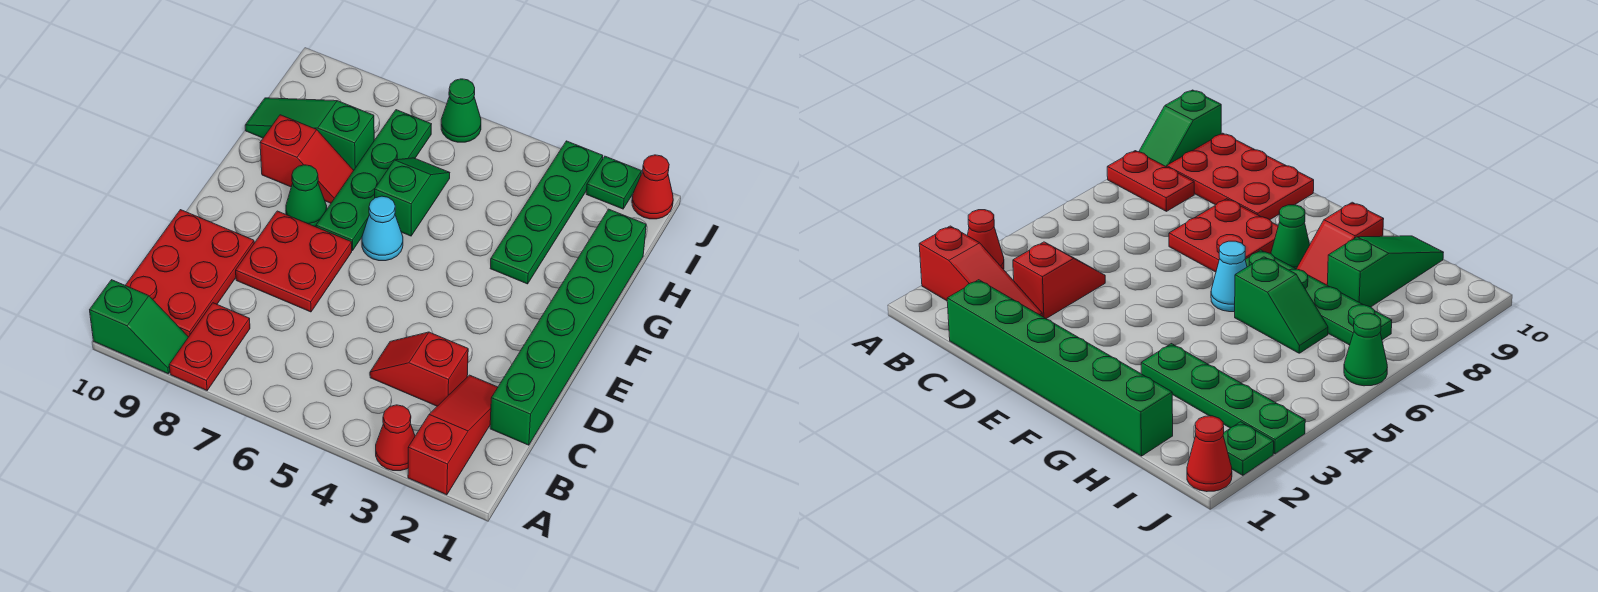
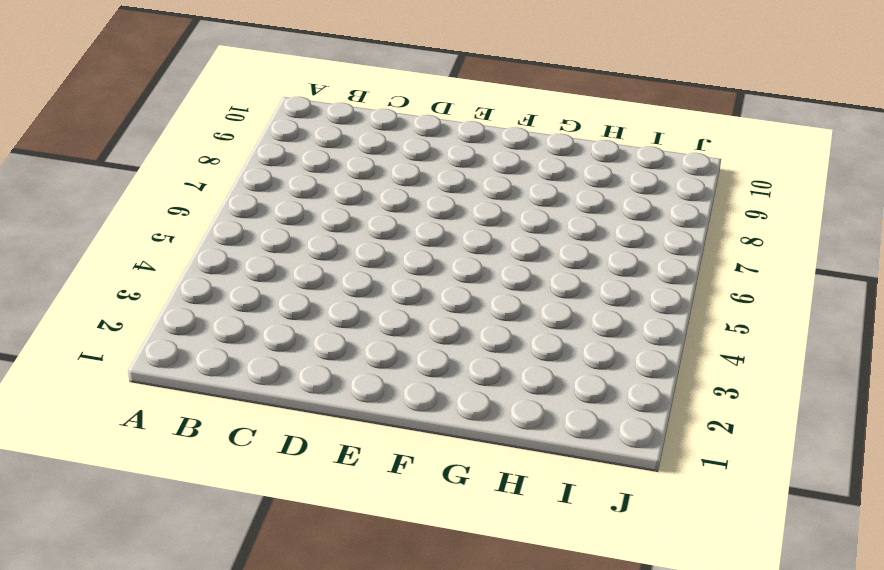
none -> red slope A2:C2 level 1 top A
none -> red cone A3 level 1
none -> red plate A8:B8 level 1

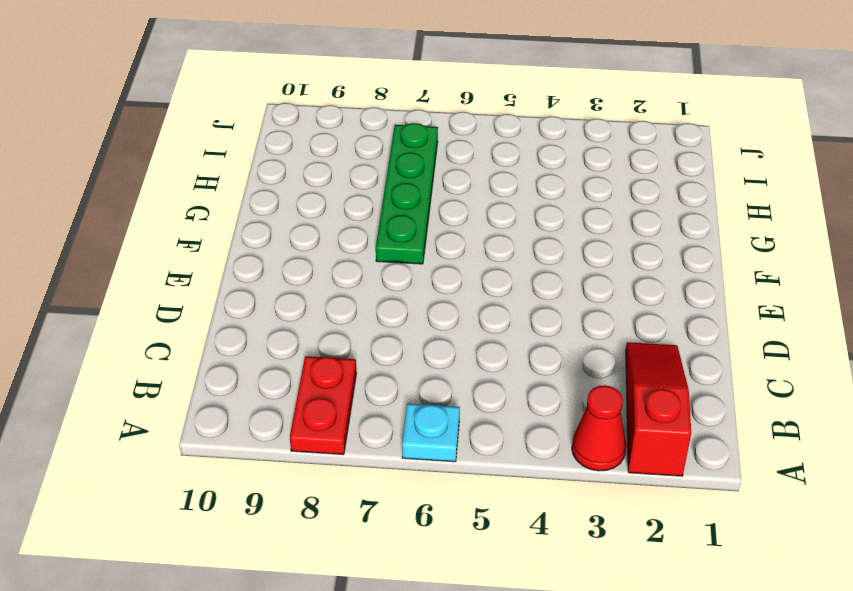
cyan plate A6 level 1 -> none
none -> green slope A9:A10 level 1 top 10
none -> red plate B9:D10 level 1
none -> green brick C1:H1 level 1

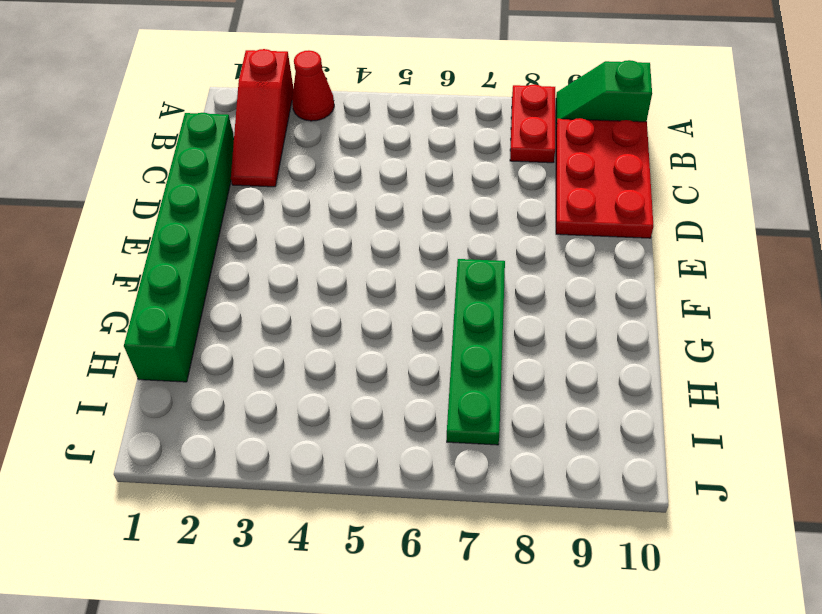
none -> red slope C3:C4 level 1 top 3
none -> red plate D7:E8 level 1
none -> cyan cone F6 level 1

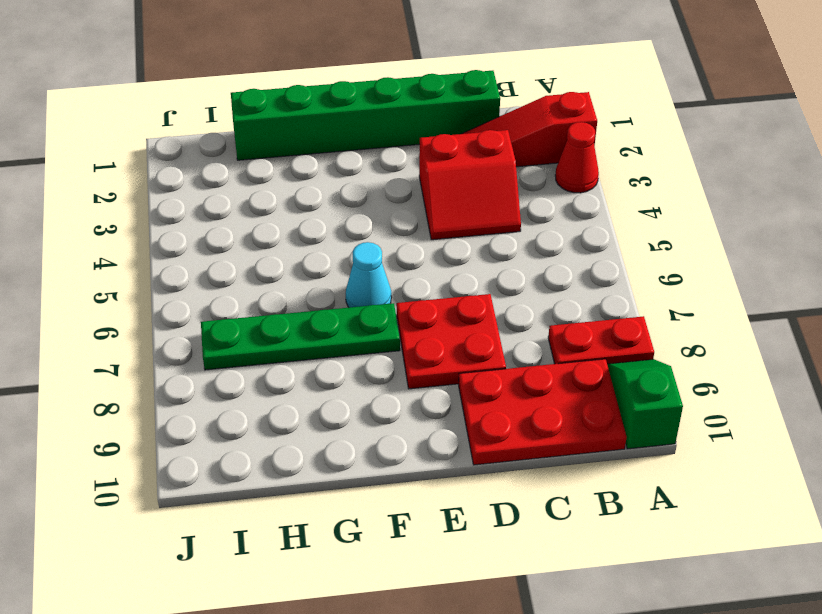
red slope C3:D4 level 1 top 3 -> red slope C3:C4 level 1 top 3
none -> green cone F8 level 1
none -> green plate G3:J3 level 1
none -> green slope G6:H6 level 1 top G

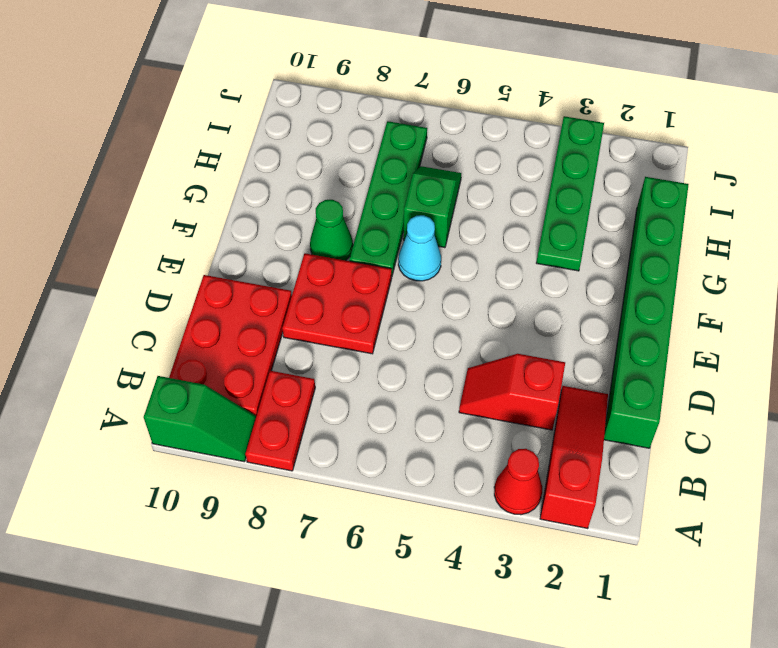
none -> red slope G8:G9 level 1 top 9
none -> green slope H8:H10 level 1 top 8
none -> red cone J1 level 1

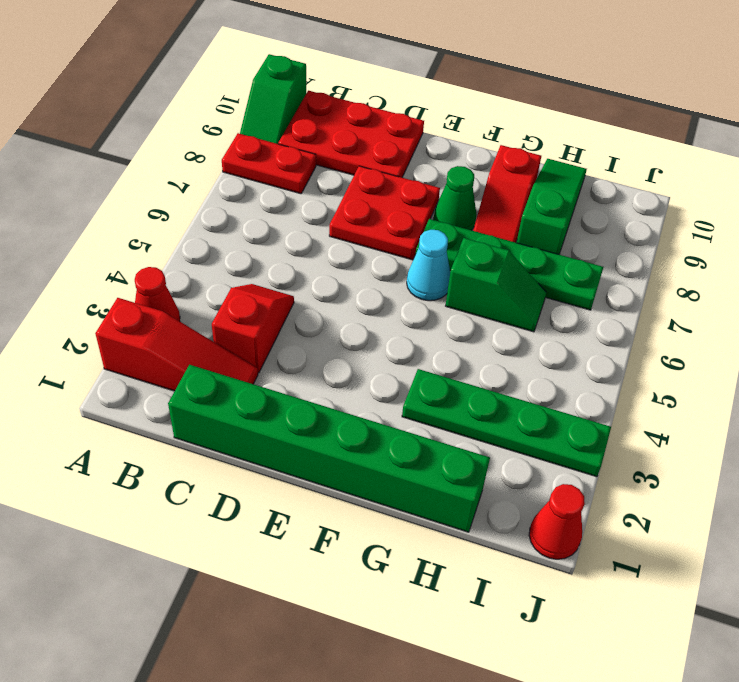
none -> green plate J2 level 1
none -> green cone J6 level 1

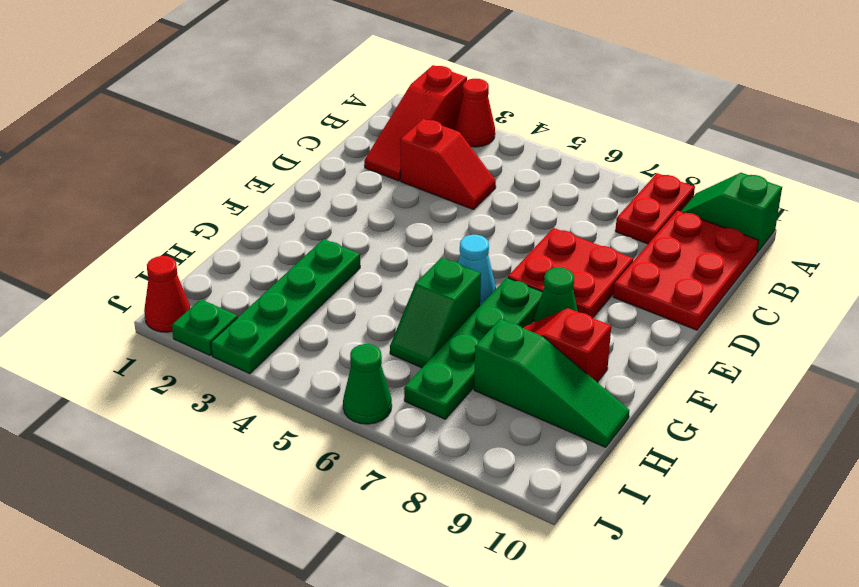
none -> green brick C1:H1 level 1

